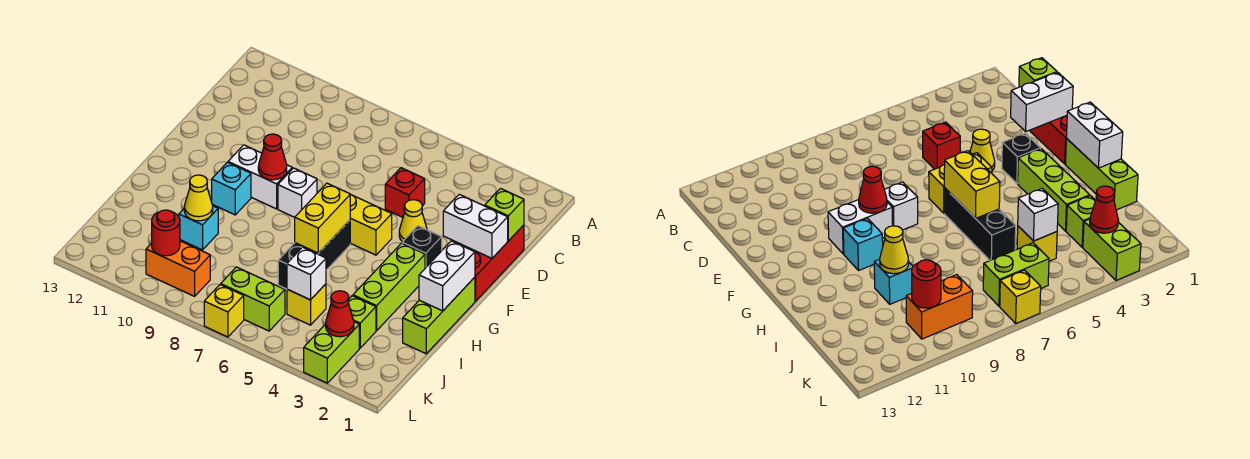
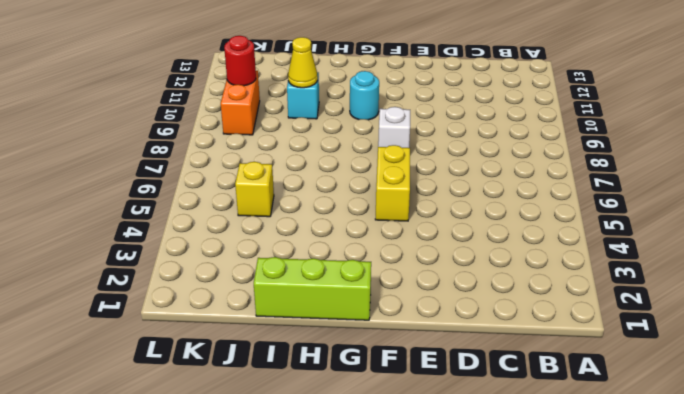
cyan round brick G10 level 1 -> cyan brick G10 level 1
none -> red brick D1:F1 level 1
none -> red brick D5 level 1
none -> yellow cone E4 level 1

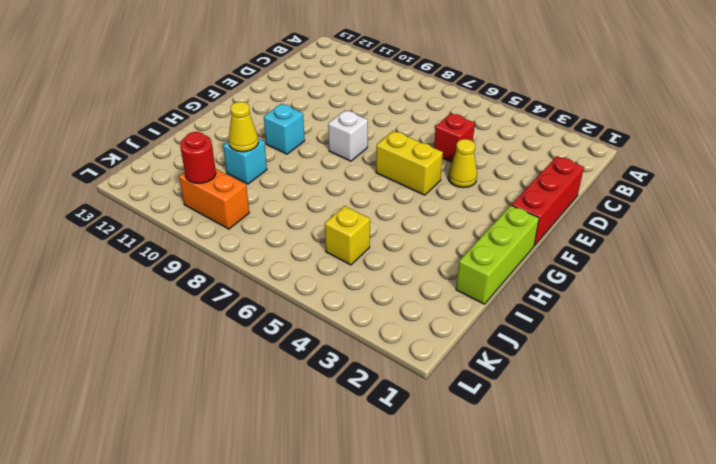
none -> black brick F3 level 1
none -> white brick F9:F10 level 1
none -> lime brick G3:I3 level 1

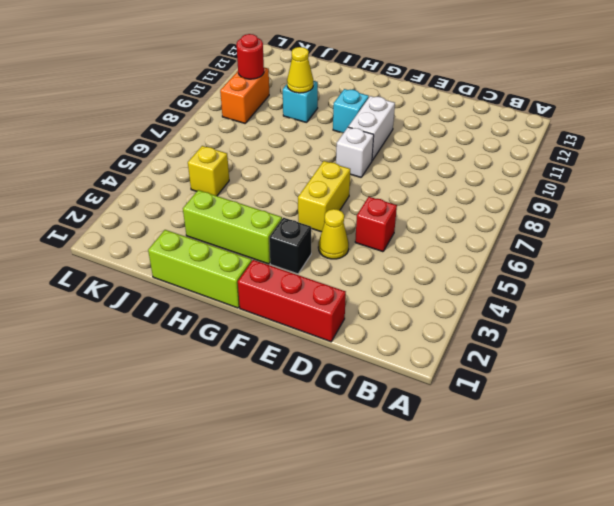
none -> black brick G6:I6 level 1
none -> lime brick J3 level 1
none -> lime brick K3:L3 level 1

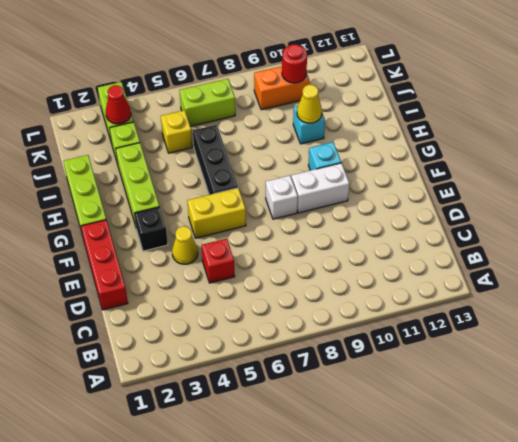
none -> yellow brick L7 level 1
none -> lime brick D1 level 2
none -> white brick E1:E2 level 2

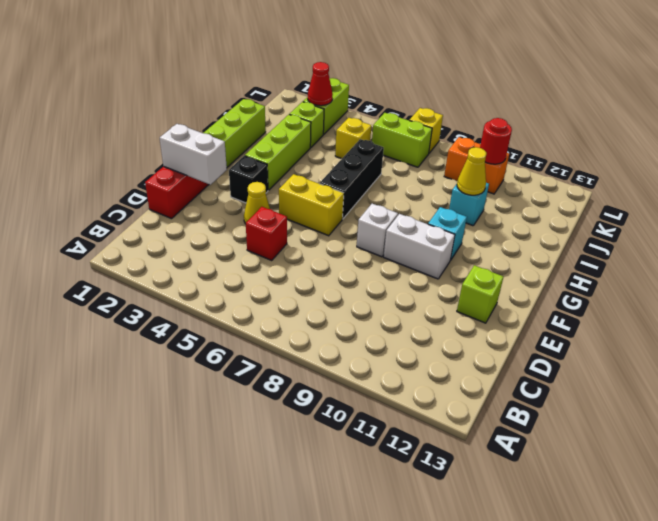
lime brick E12 level 1 -> lime brick D1 level 2
none -> red cone F9 level 2
none -> white brick G1:H1 level 2
none -> yellow brick G6:H6 level 2

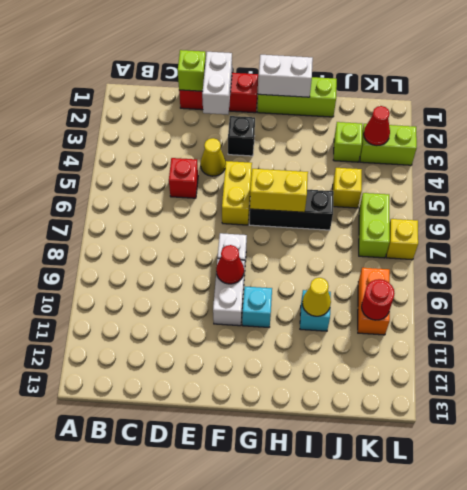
none -> lime brick G3:I3 level 1
none -> white brick J5 level 2

